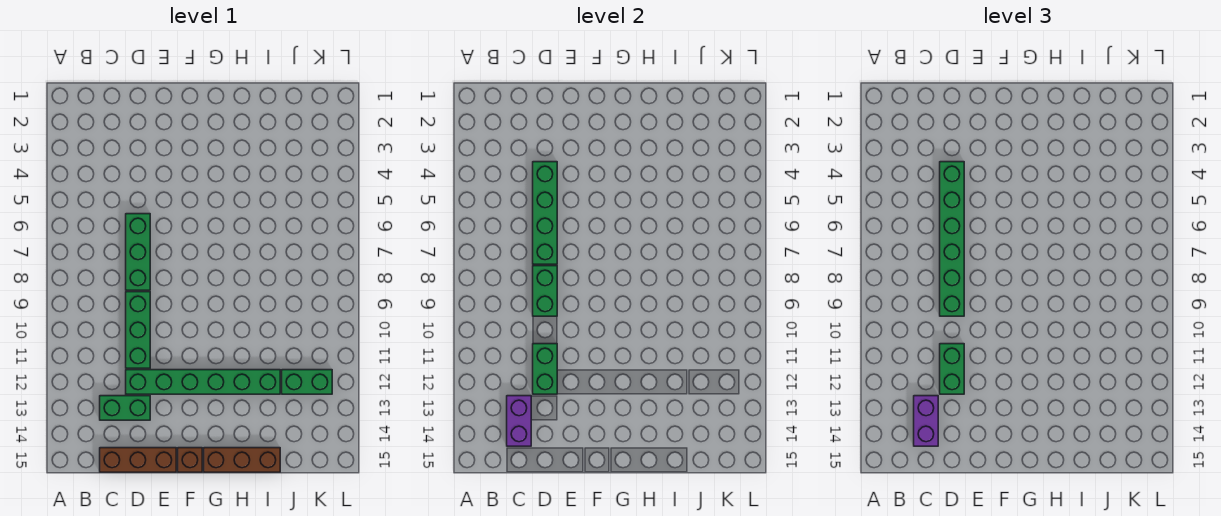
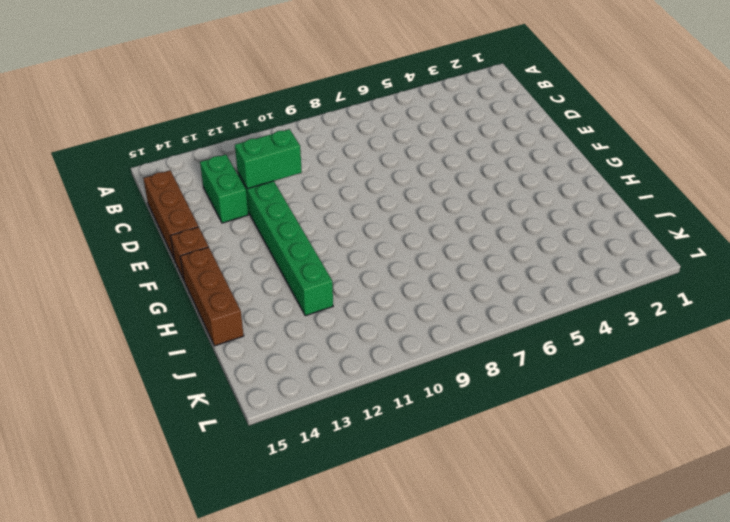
none -> green brick D6:D8 level 1
none -> green brick D9:D11 level 1
none -> green brick J12:K12 level 1

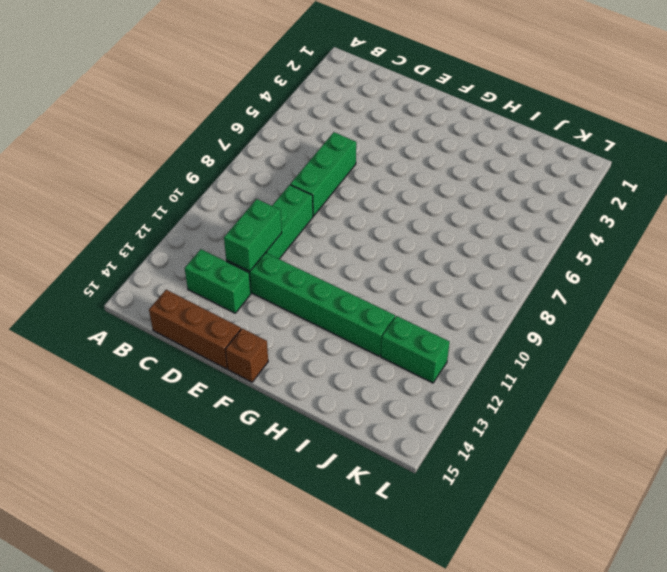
none -> brown brick G15:I15 level 1
none -> purple brick C13:C14 level 2
none -> green brick D4:D7 level 2

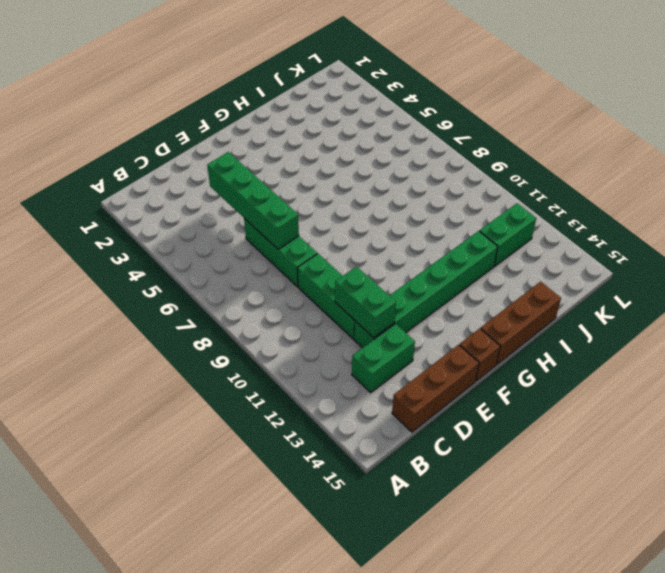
none -> purple brick C13:C14 level 2
none -> green brick D8:D9 level 2
none -> purple brick C13:C14 level 3

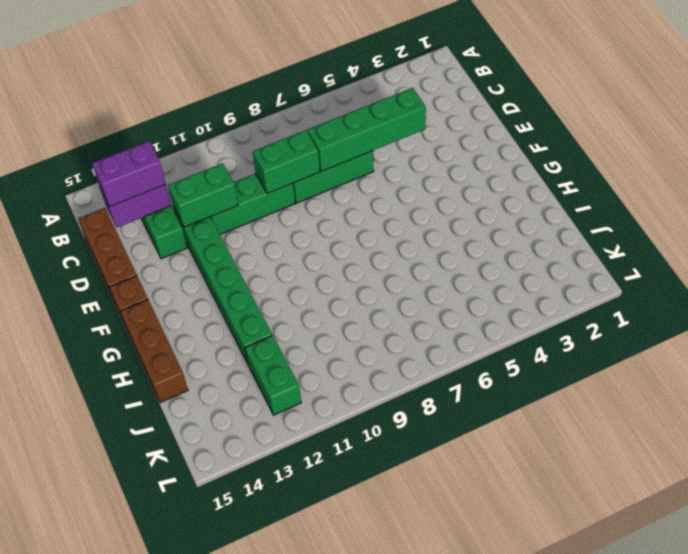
none -> green brick D4:D9 level 3
none -> green brick D11:D12 level 3

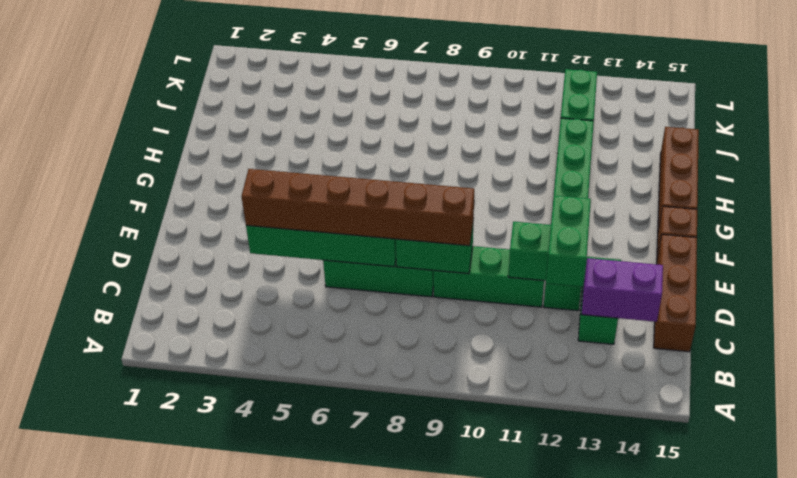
green brick C12:D12 level 3 -> green brick D11:D12 level 3
brown brick D4:D9 level 3 -> green brick D4:D9 level 3
none -> purple brick C13:C14 level 3

